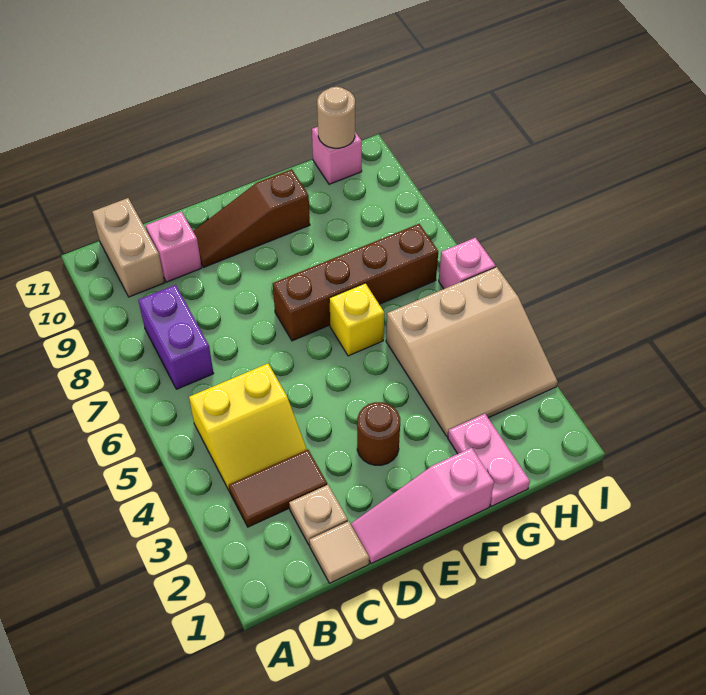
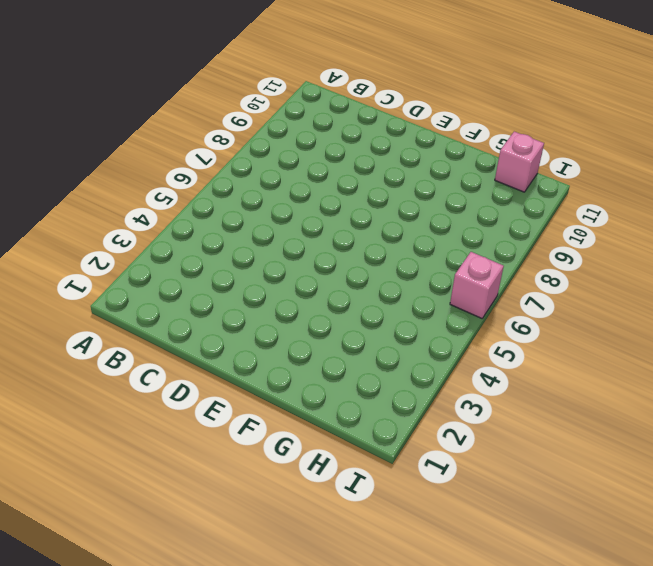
none -> brown tile B3:C3 level 1
none -> yellow slope B4:C5 level 1 top 5
none -> purple brick B7:B8 level 1

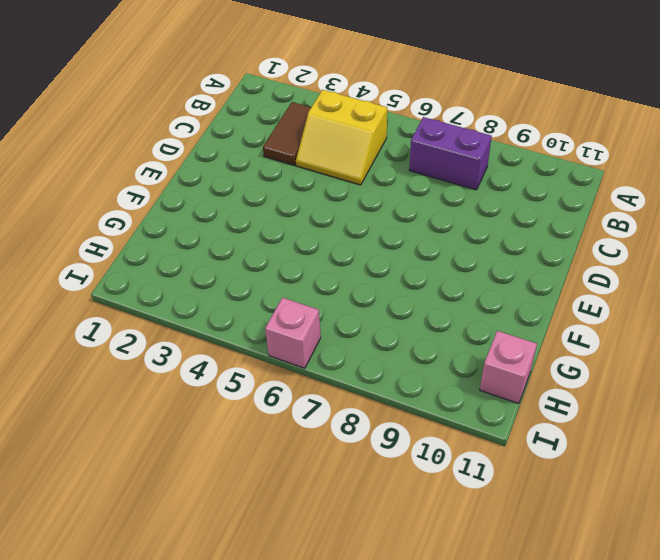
yellow slope B4:C5 level 1 top B -> yellow slope B4:C5 level 1 top 5
none -> tan brick B10:B11 level 1
none -> tan tile C1 level 1
none -> tan plate C2 level 1

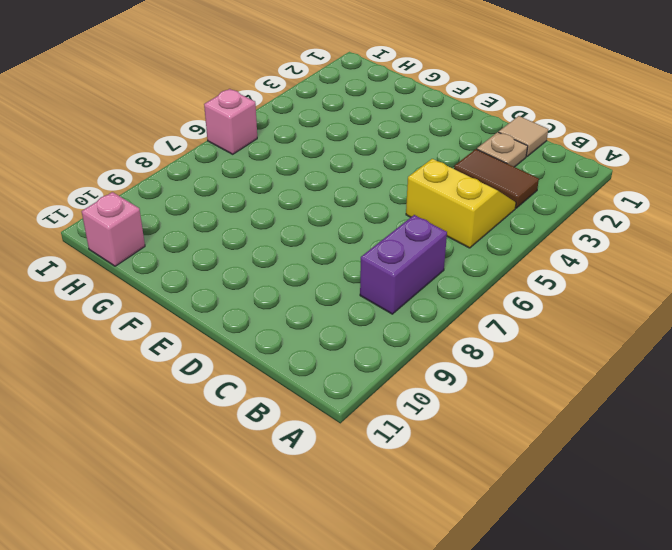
none -> tan brick B10:B11 level 1
none -> pink brick C10 level 1
none -> pink slope D1:F1 level 1 top F

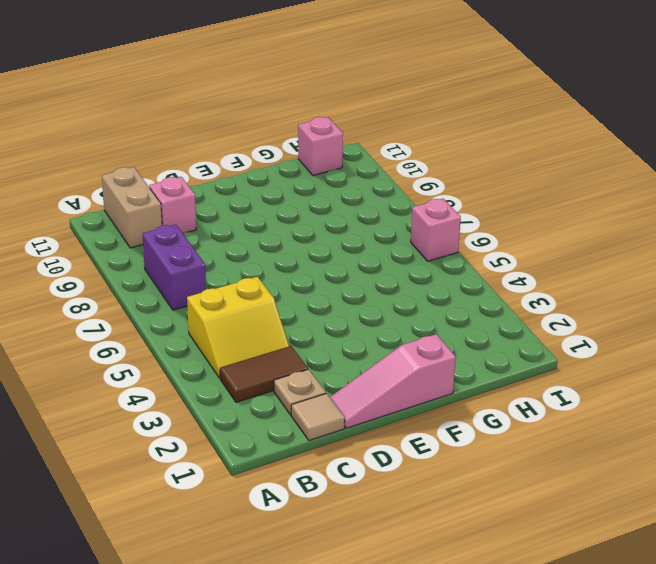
none -> brown slope D10:F10 level 1 top F
none -> brown round brick E3 level 1
none -> brown brick E7:H7 level 1

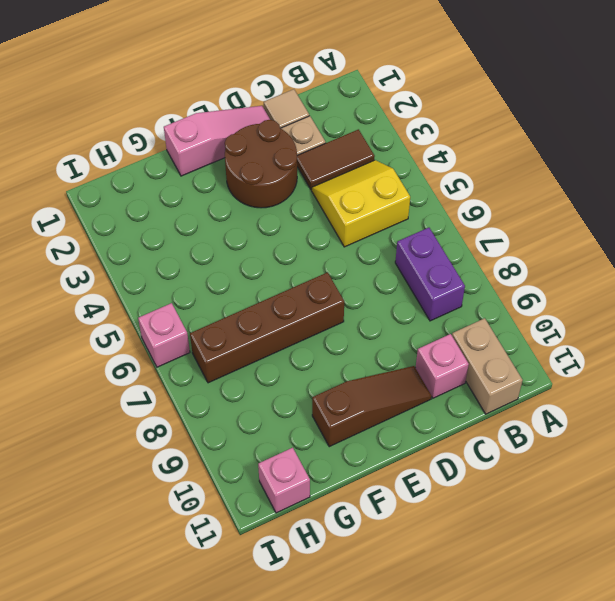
brown round brick D2:E3 level 1 -> brown round brick E3 level 1
none -> yellow brick F6 level 1
none -> pink plate G1:G2 level 1
none -> tan slope G3:I5 level 1 top 5

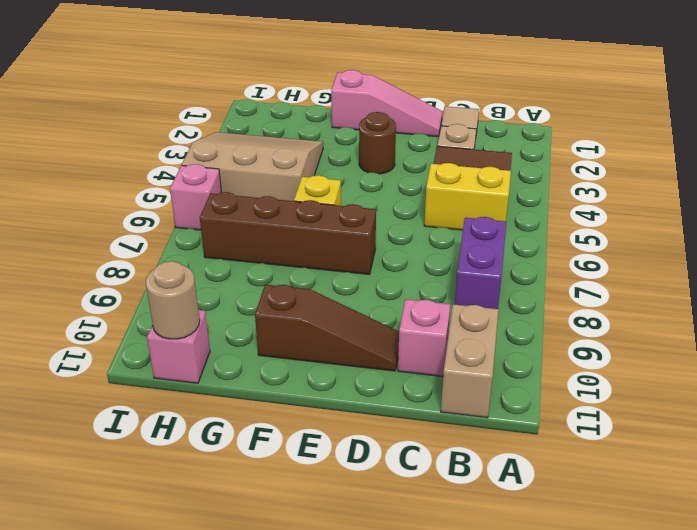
none -> pink plate G1:G2 level 1

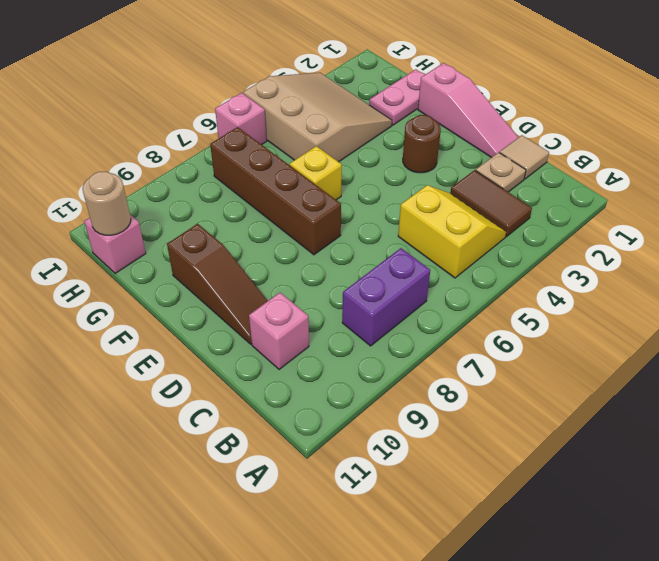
none -> tan brick B10:B11 level 1

